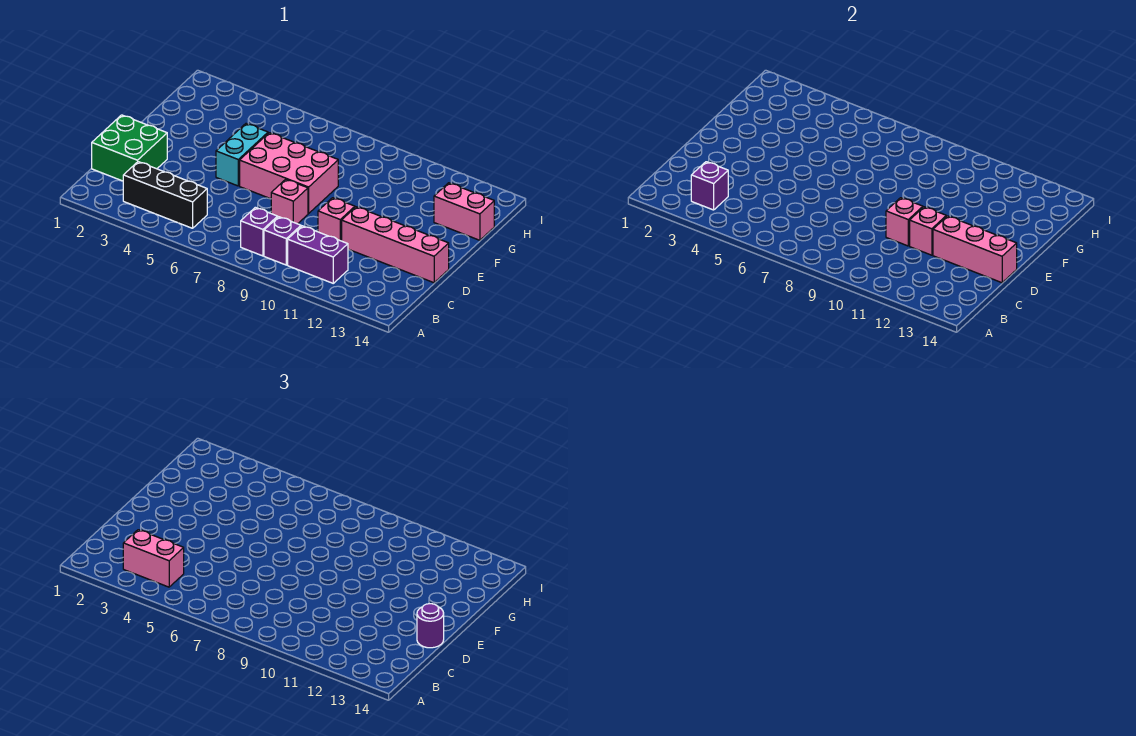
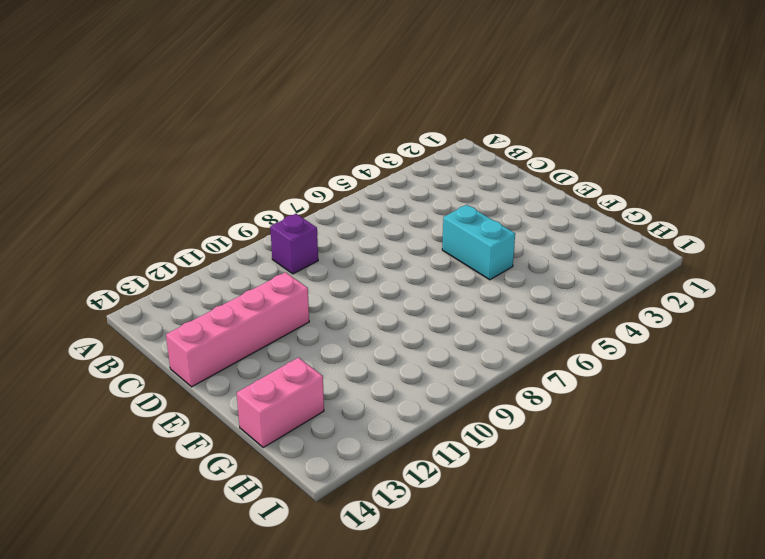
none -> black brick B3:B5 level 1
none -> purple brick B8 level 1
none -> purple brick B10:B11 level 1

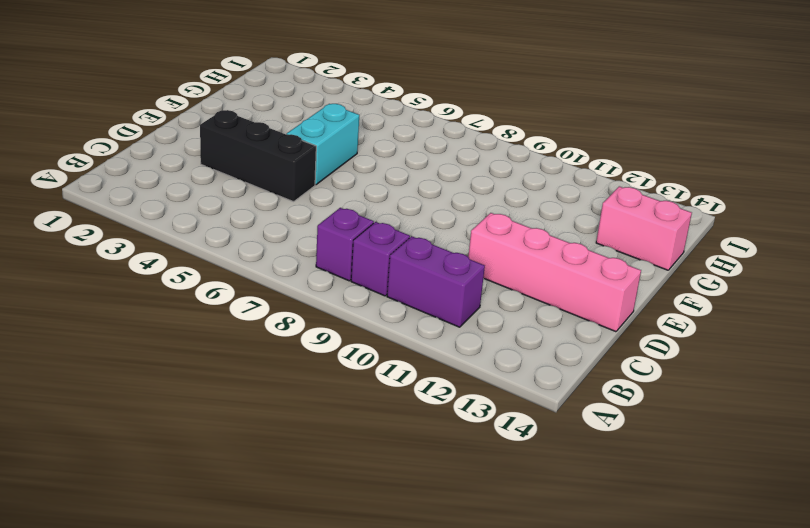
black brick D3:D5 level 1 -> black brick B3:B5 level 1
none -> green brick C1:D2 level 1
none -> pink brick D8 level 1
none -> pink brick D10 level 1

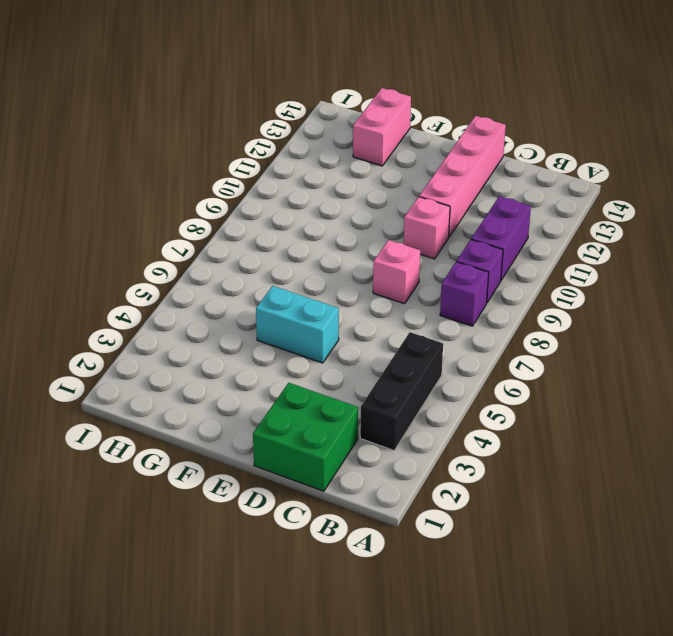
none -> pink brick E6:F8 level 1
none -> purple brick B3 level 2
none -> pink brick D10 level 2

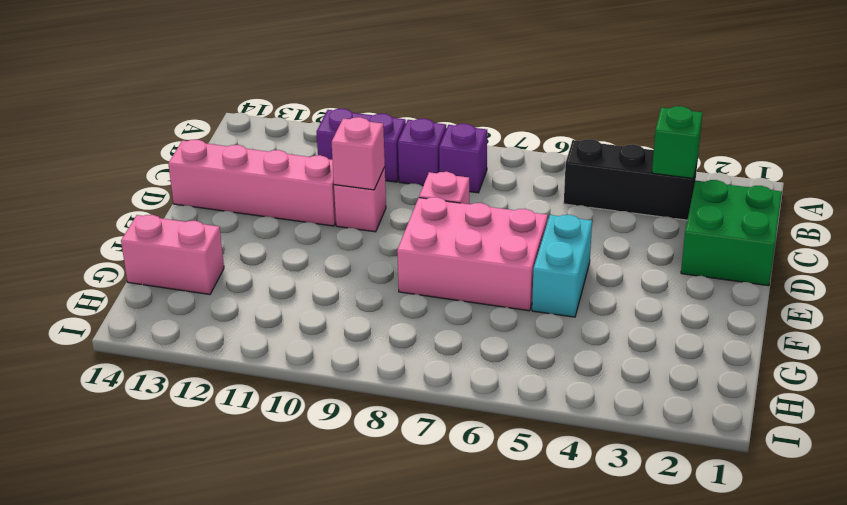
green brick B3 level 2 -> purple brick B3 level 2
none -> pink brick D11 level 2
none -> pink brick D12:D14 level 2
none -> pink brick B3:B4 level 3

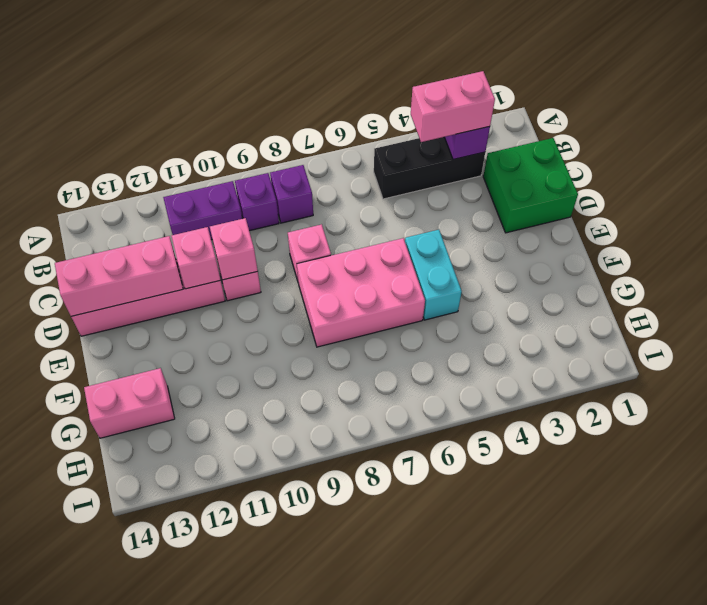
none -> purple round brick D14 level 3

